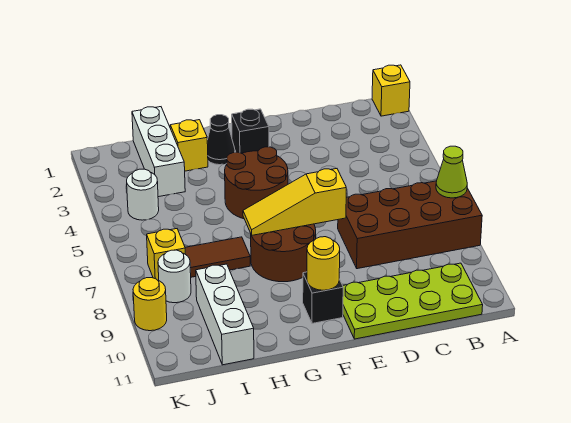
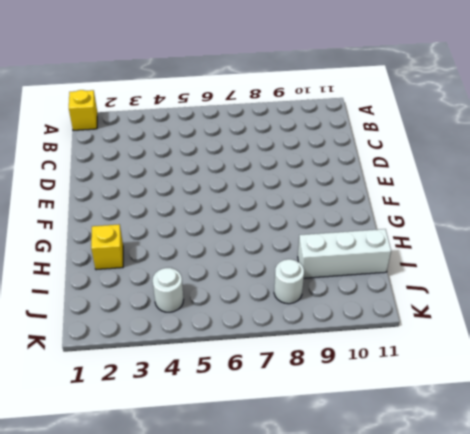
none -> brown brick A7:D8 level 1
none -> lime plate B10:E11 level 1
none -> black brick F2 level 1

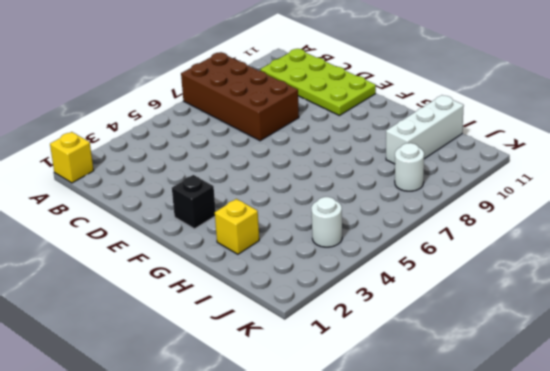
none -> brown round brick F4:G5 level 1
none -> brown round brick F7:G8 level 1
none -> black brick F10 level 1

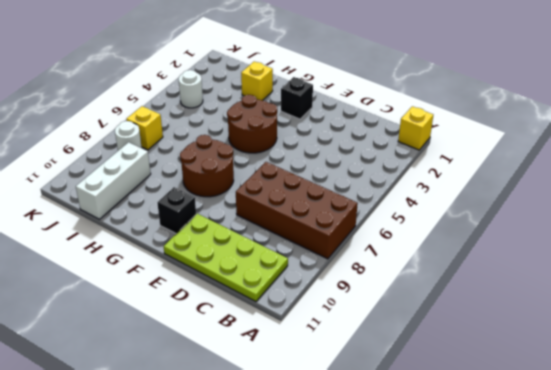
none -> black cone G2 level 1
none -> brown tile H7:I7 level 1
none -> white brick I1:I3 level 1

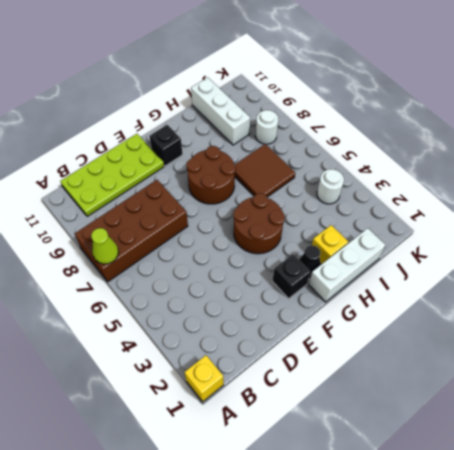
white brick G1:I1 level 1 -> white brick I1:I3 level 1
brown tile H6:I7 level 1 -> brown tile H7:I7 level 1
none -> yellow brick J7 level 1
none -> yellow round brick K9 level 1
none -> yellow slope E7:G7 level 2 top E

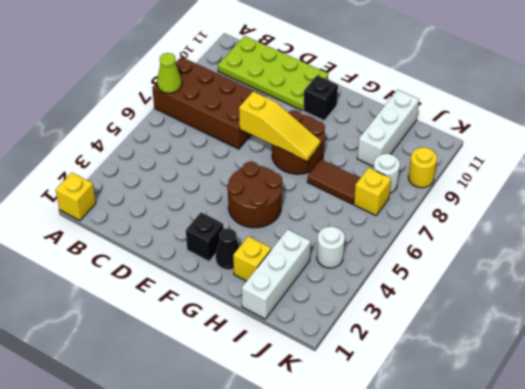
none -> yellow round brick F10 level 2

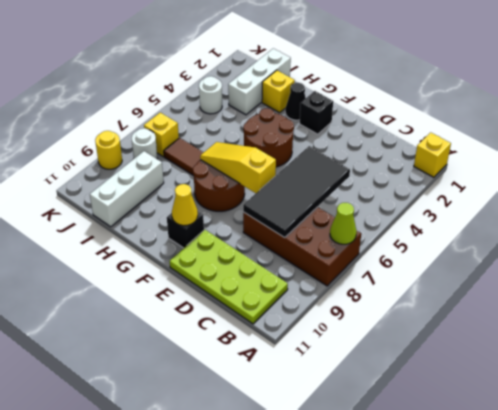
black tile C5:D8 level 2 -> none
yellow cone F10 level 2 -> yellow round brick F10 level 2

